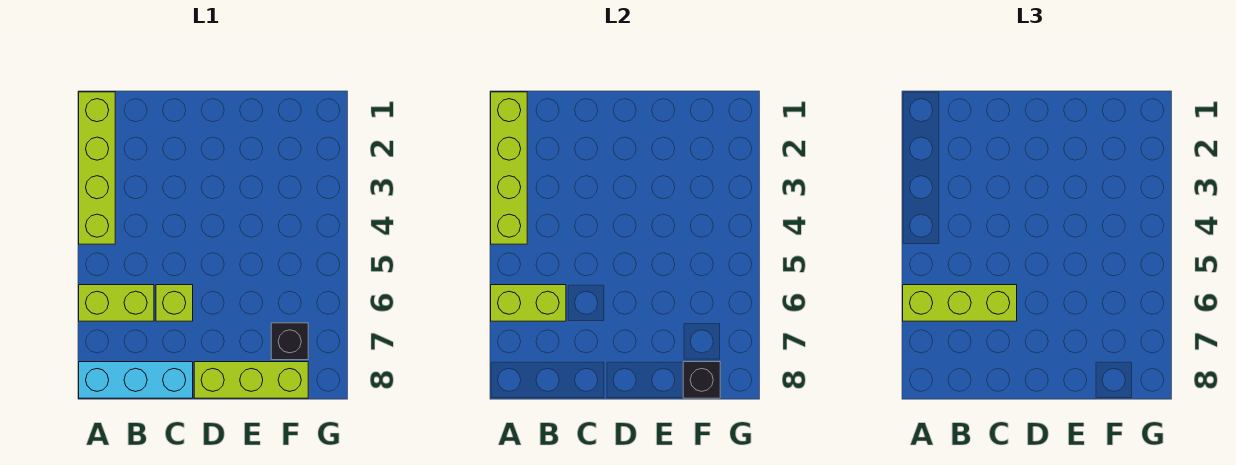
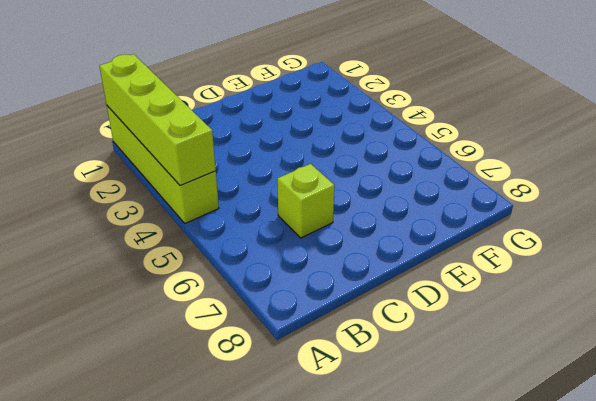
none -> lime brick A6:B6 level 1
none -> cyan brick A8:C8 level 1

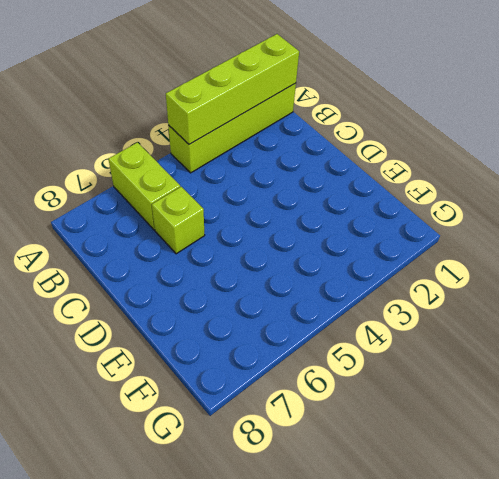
none -> cyan brick A8:C8 level 1
none -> lime brick D8:F8 level 1

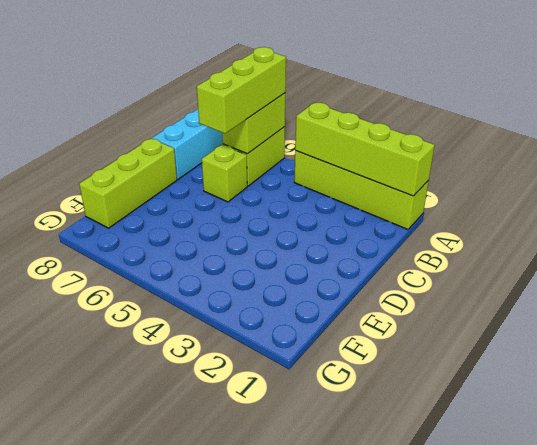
none -> black brick F7 level 1
none -> black brick F8 level 2

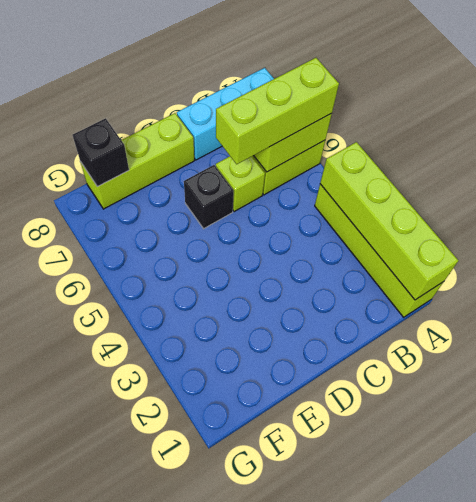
black brick D6 level 1 -> black brick F7 level 1

